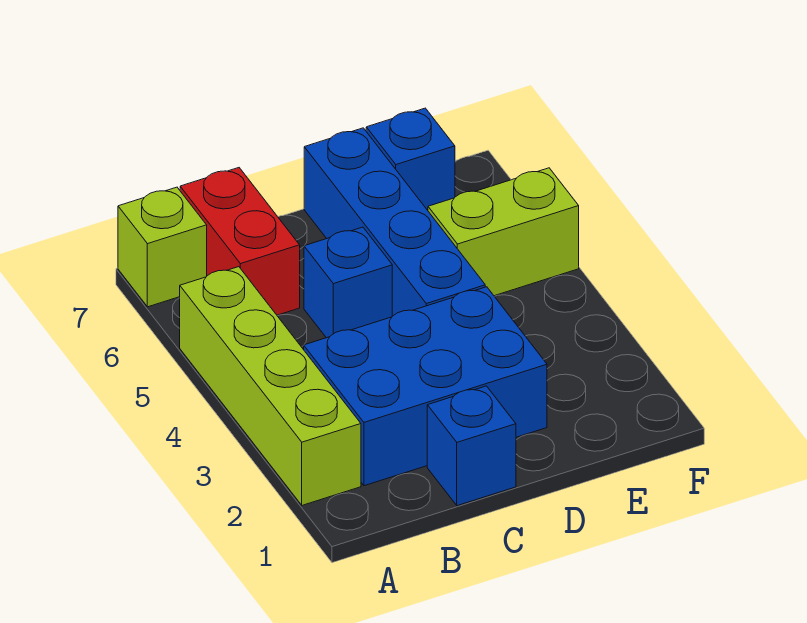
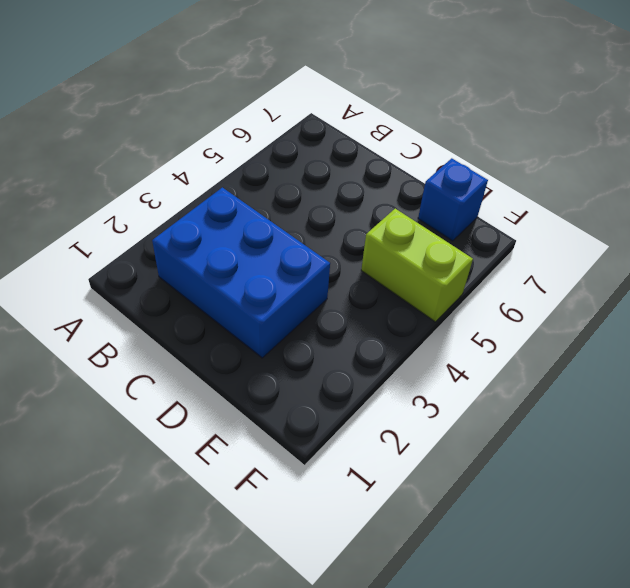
none -> lime brick A2:A5 level 1
none -> lime brick A7 level 1

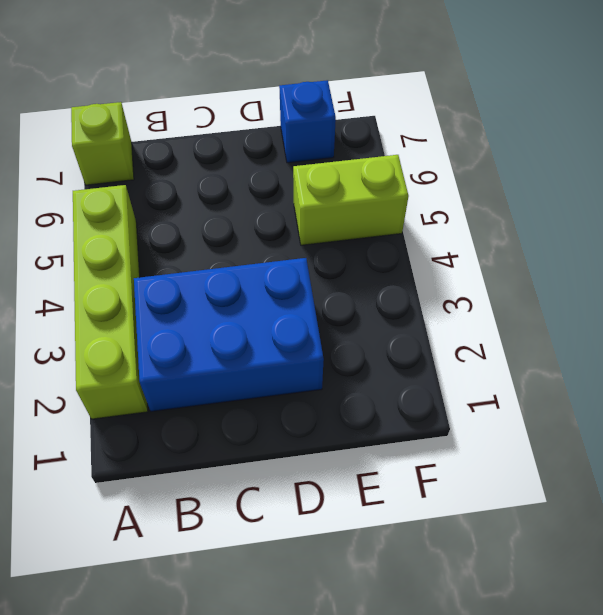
none -> red brick B6:B7 level 1
none -> blue brick C1 level 1

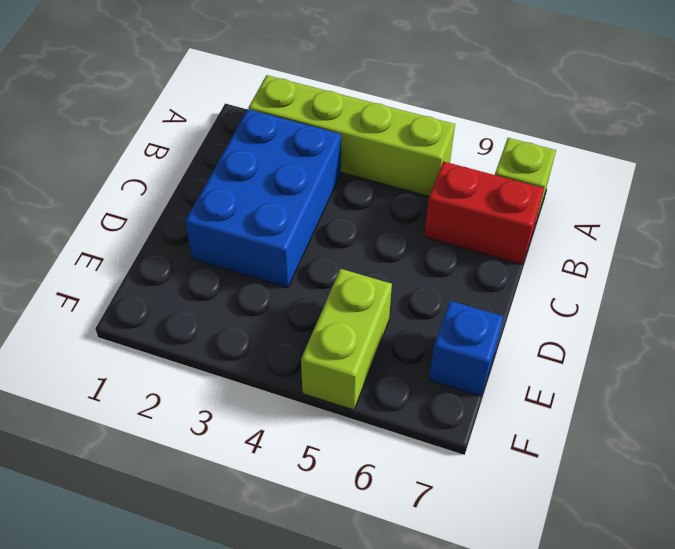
none -> blue brick C1 level 1
none -> blue brick C5 level 1

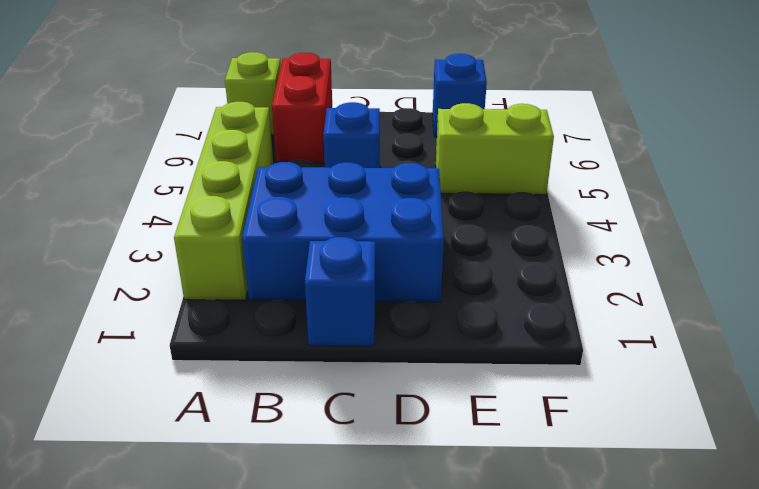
none -> blue brick D4:D7 level 1

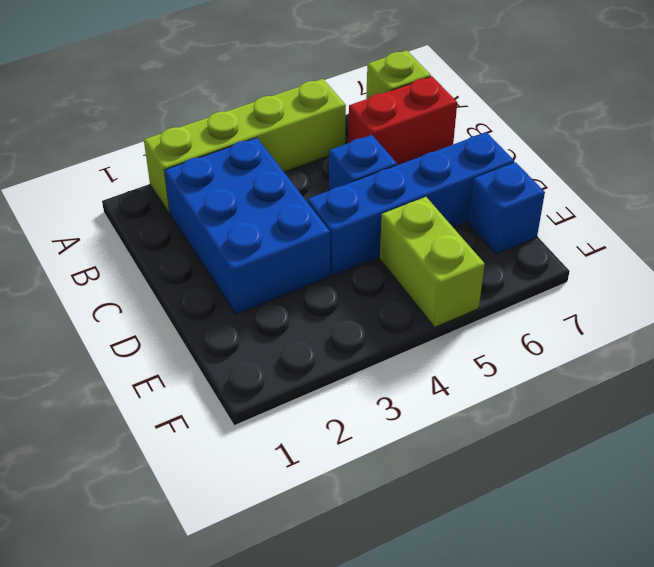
none -> blue brick C1 level 1

